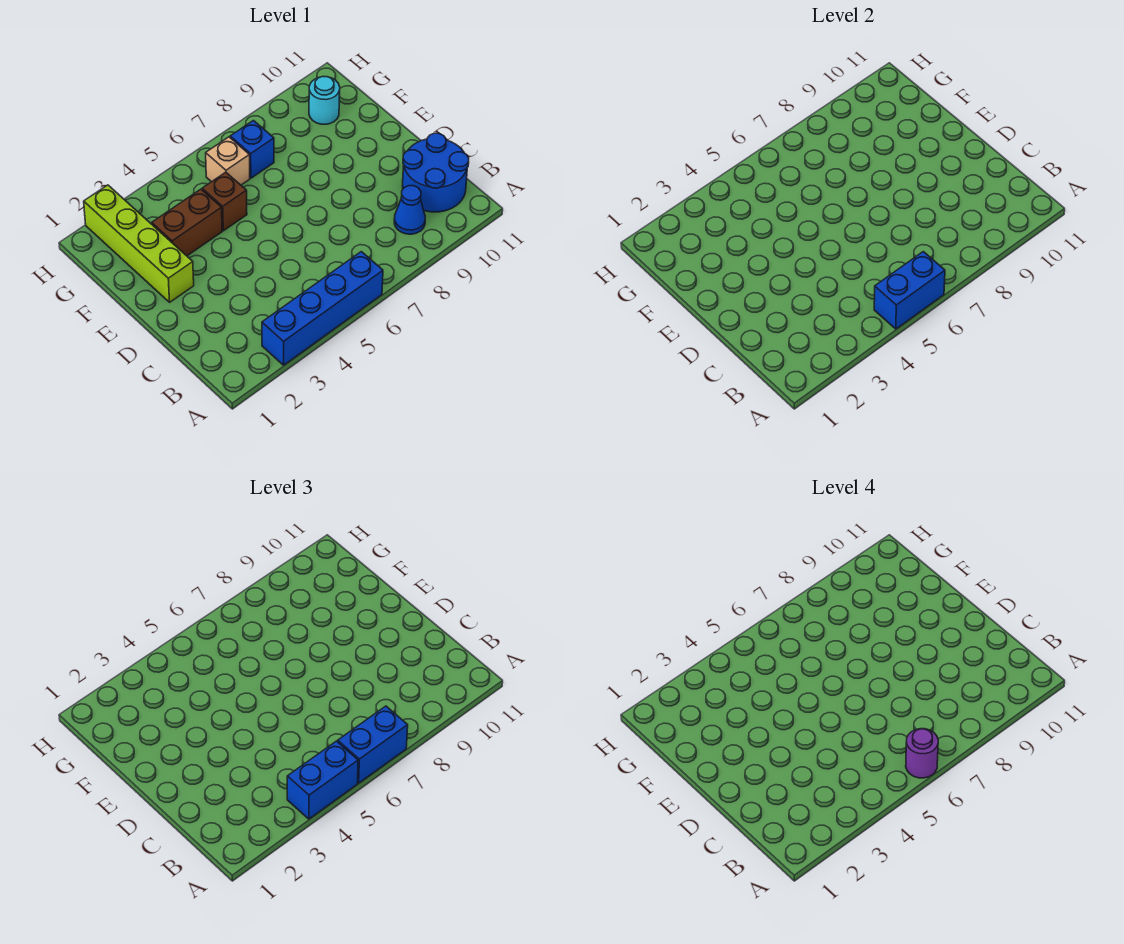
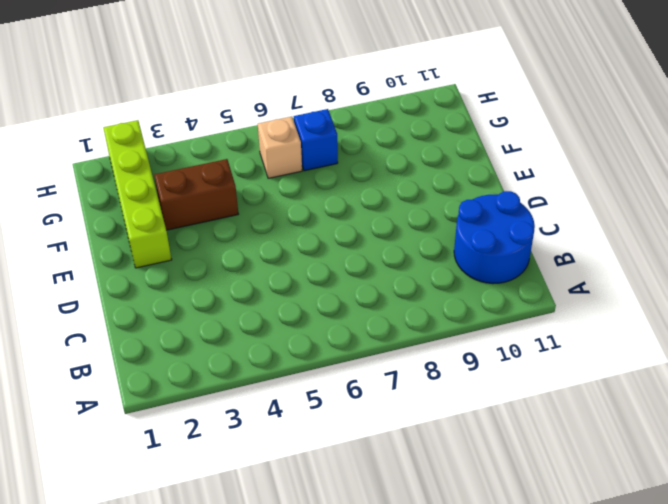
none -> blue brick A3:A6 level 1
none -> blue cone B9 level 1
none -> brown brick F5 level 1

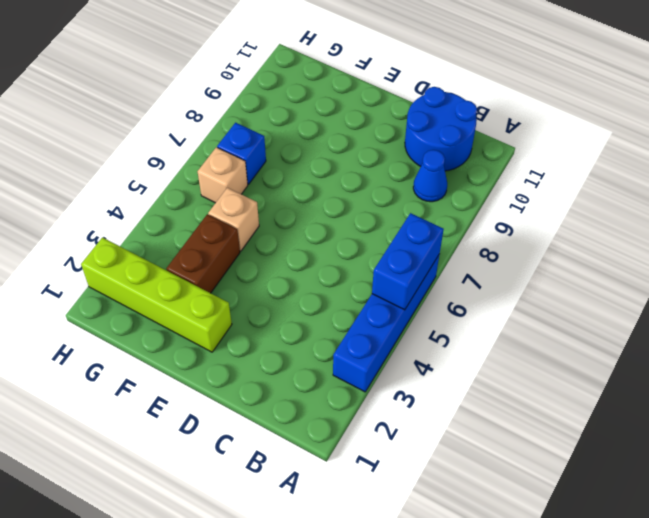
tan brick F5 level 1 -> brown brick F5 level 1
none -> cyan round brick G10 level 1
none -> blue brick A4:A5 level 3
none -> blue brick A6:A7 level 3

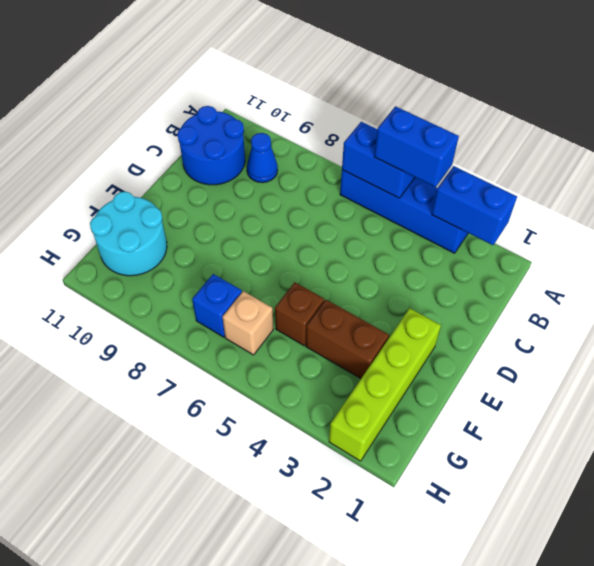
blue brick A2:A3 level 2 -> blue brick A6:A7 level 3
cyan round brick F10:G11 level 1 -> cyan round brick G10 level 1
none -> purple round brick A6 level 4

